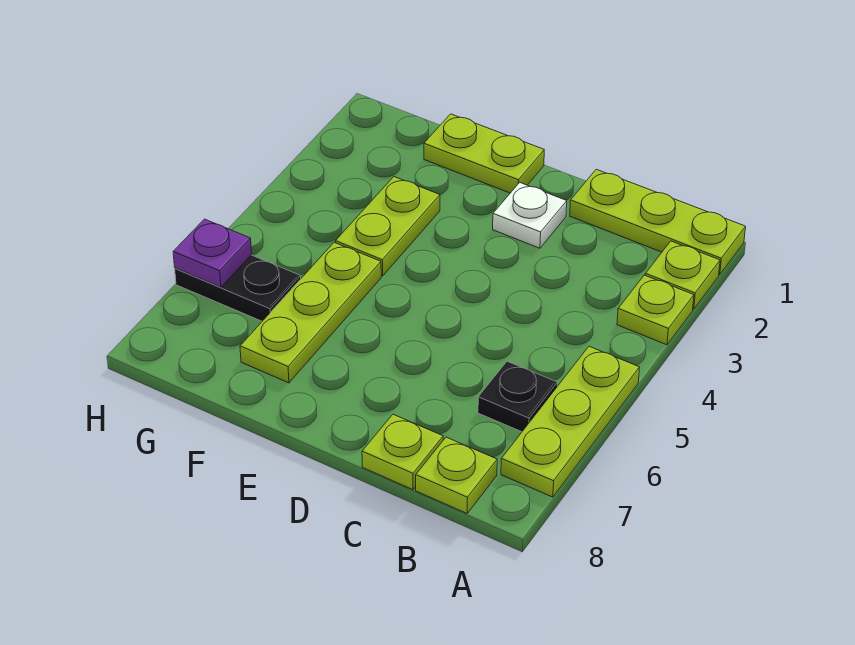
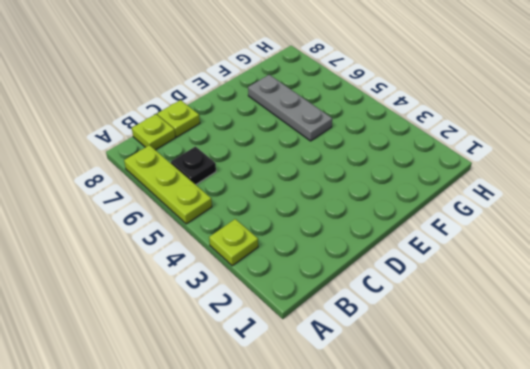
grey plate F5:F7 level 1 -> lime plate F5:F7 level 1
none -> lime plate A1:C1 level 1
none -> lime plate A2 level 1
none -> white plate D2 level 1

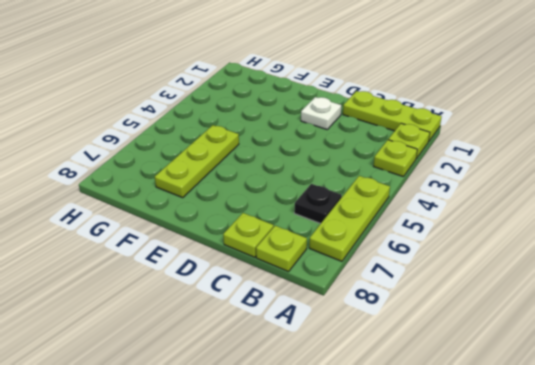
none -> lime plate E1:F1 level 1
none -> lime plate F3:F4 level 1
none -> black plate G6:H6 level 1

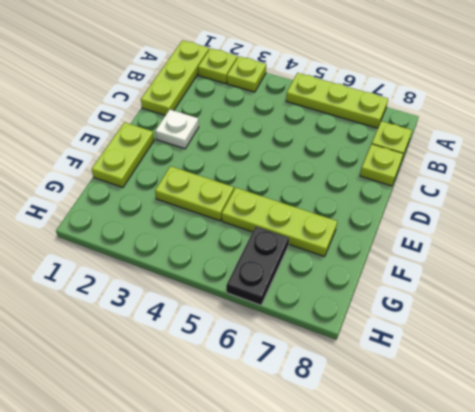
none -> black plate B6 level 1
none -> purple plate H6 level 2

